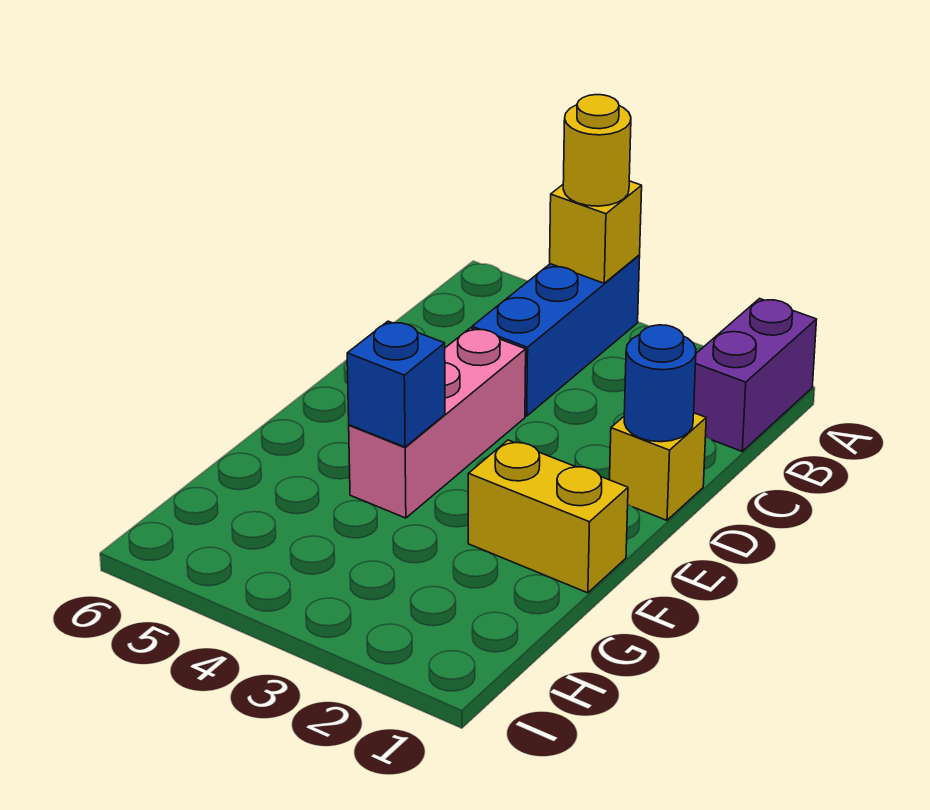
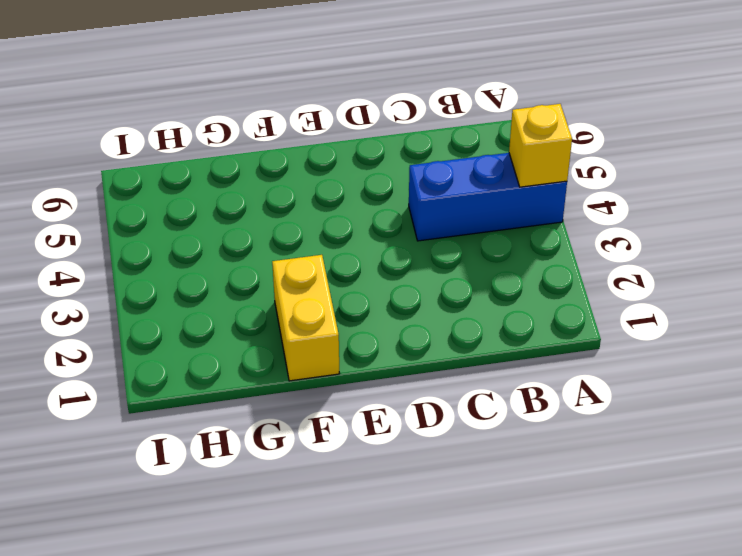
none -> purple brick A1:B1 level 1
none -> yellow brick D1 level 1

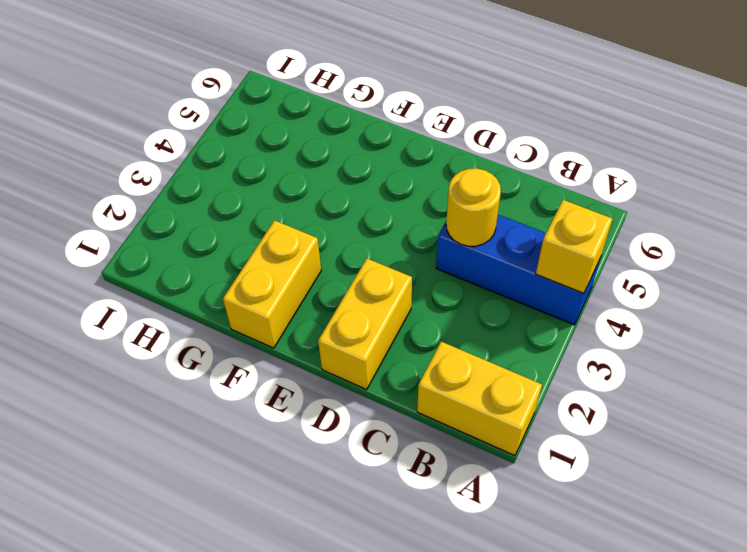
yellow brick A1:B1 level 1 -> purple brick A1:B1 level 1
yellow round brick C4 level 2 -> yellow round brick A4 level 3
yellow brick D1:D2 level 1 -> yellow brick D1 level 1
none -> pink brick D4:F4 level 1
none -> blue round brick D1 level 2

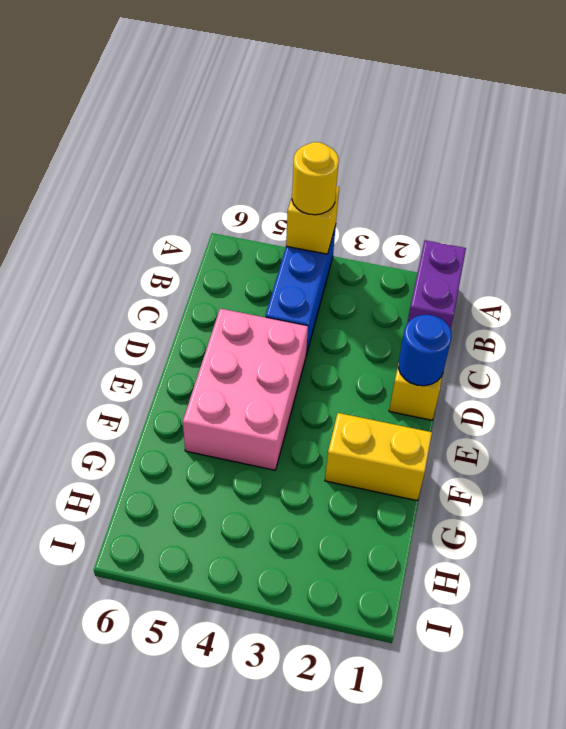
pink brick D4:F5 level 1 -> pink brick D4:F4 level 1
none -> blue brick F4 level 2

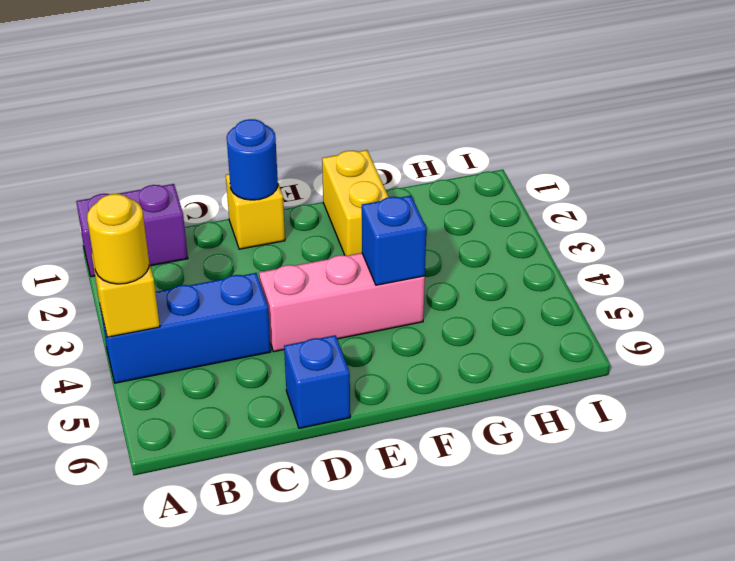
blue brick D6 level 1 -> none

